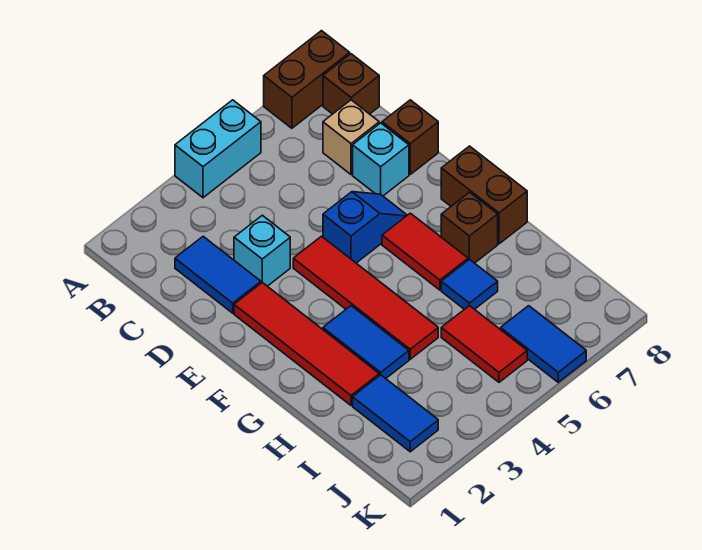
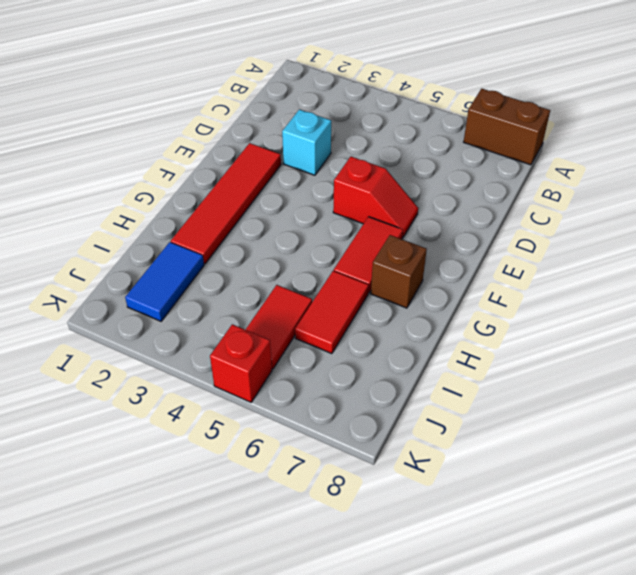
red slope E5:E6 level 1 top 5 -> blue slope E5:E6 level 1 top 5
red tile H6:I6 level 1 -> blue tile H6 level 1
red brick K5 level 1 -> none
none -> cyan brick A4:A5 level 1
none -> brown brick B8 level 1
none -> blue tile C2:D2 level 1

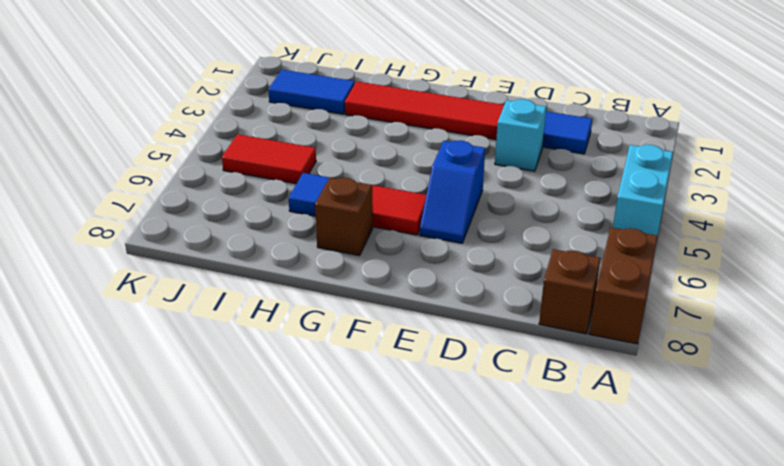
none -> tan brick C7 level 1
none -> cyan brick D7 level 1
none -> brown brick D8 level 1

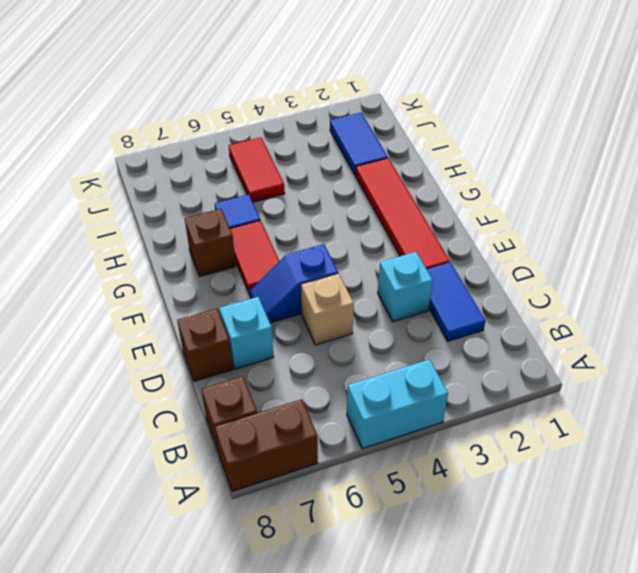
tan brick D5 level 1 -> tan brick C7 level 1
none -> red tile E4:H4 level 1
none -> brown brick F8:G8 level 1
none -> blue tile G3:H3 level 1

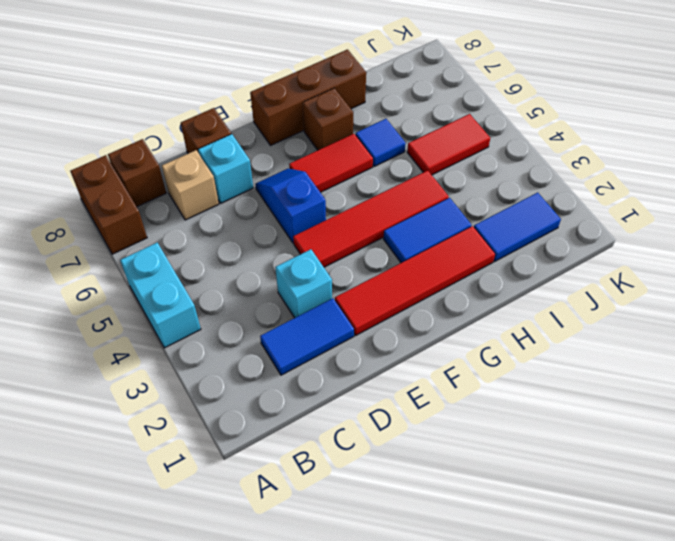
brown brick F8:H8 level 1 -> brown brick F8:G8 level 1
none -> blue tile J6:K6 level 1

